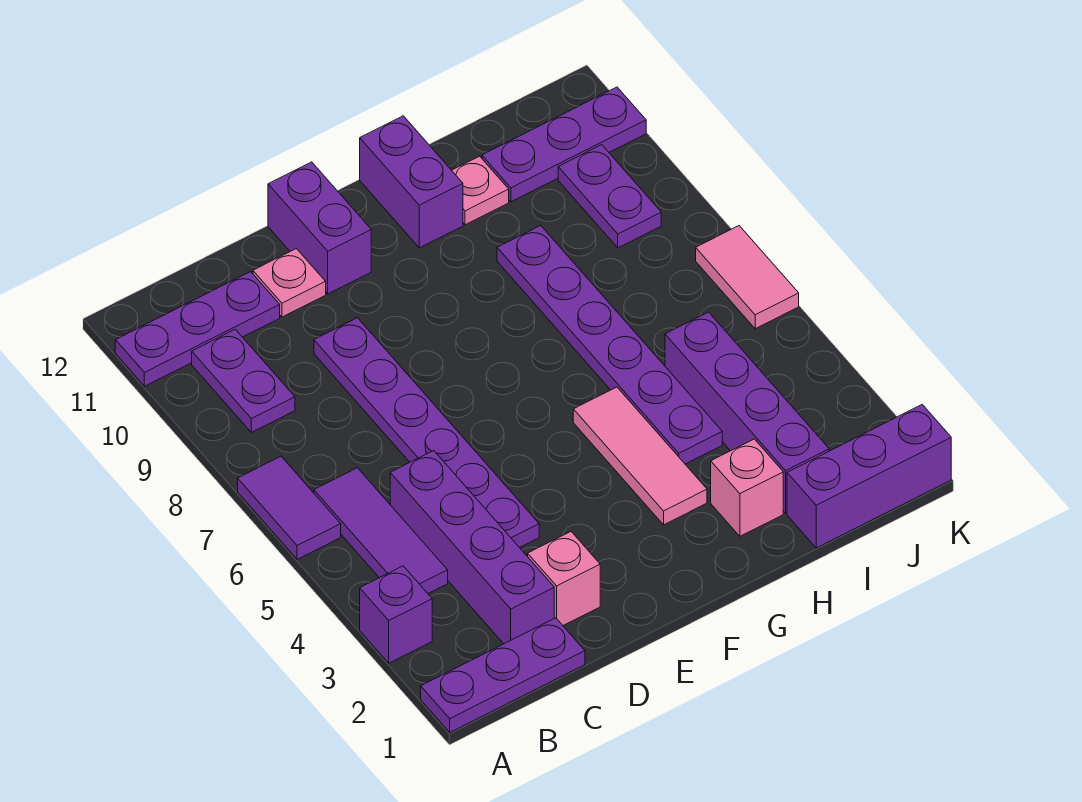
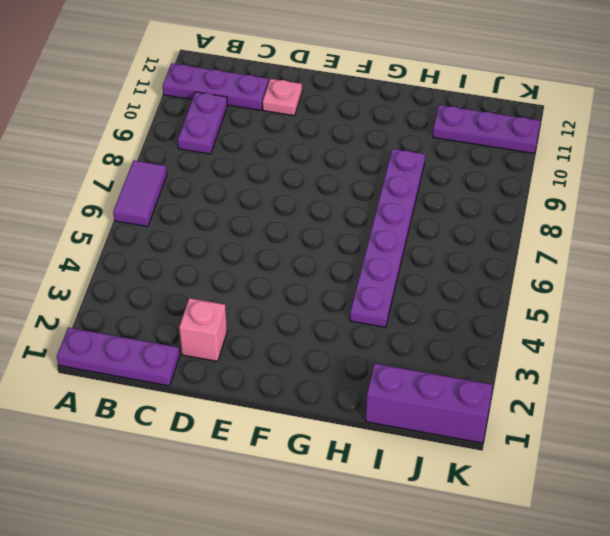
none -> purple brick A3 level 1
none -> purple tile B4:B6 level 1
none -> purple brick C2:C5 level 1

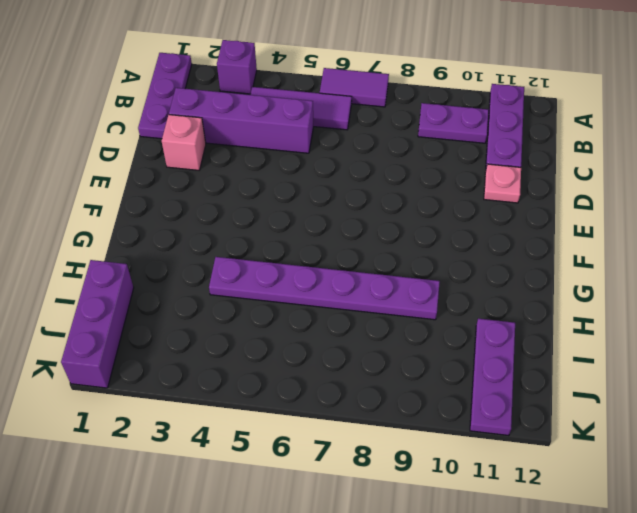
none -> purple plate D4:D9 level 1
none -> purple brick E11:E12 level 1
none -> pink tile G3:G5 level 1

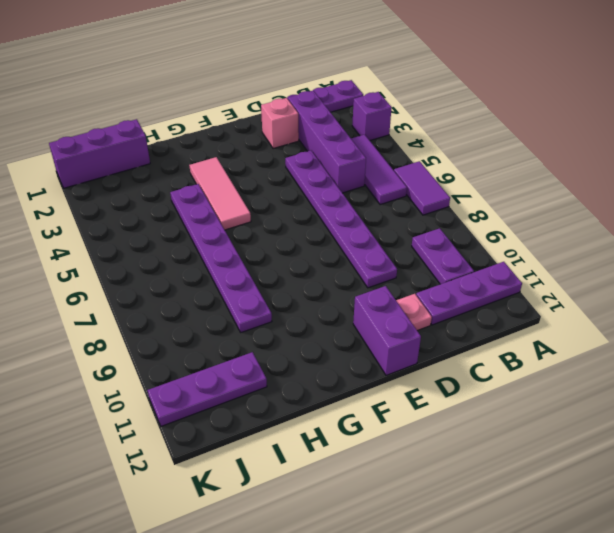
none -> purple brick G11:G12 level 1
none -> pink brick H2 level 1
none -> pink plate H11 level 1

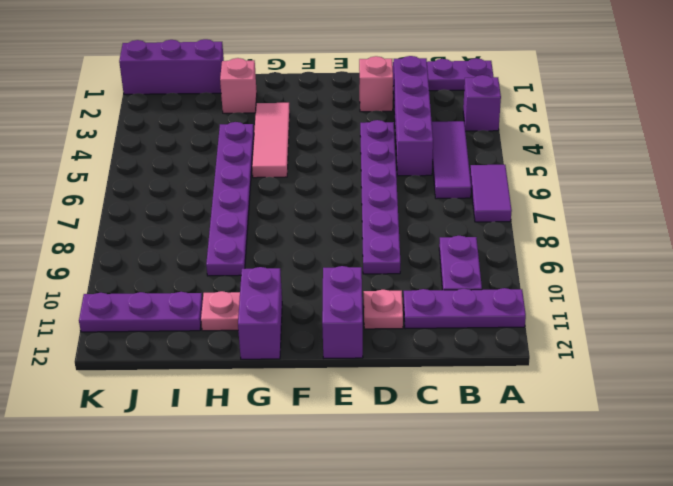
none -> purple brick I2:I5 level 1
none -> purple plate J9:J10 level 1
none -> pink tile K6:K7 level 1

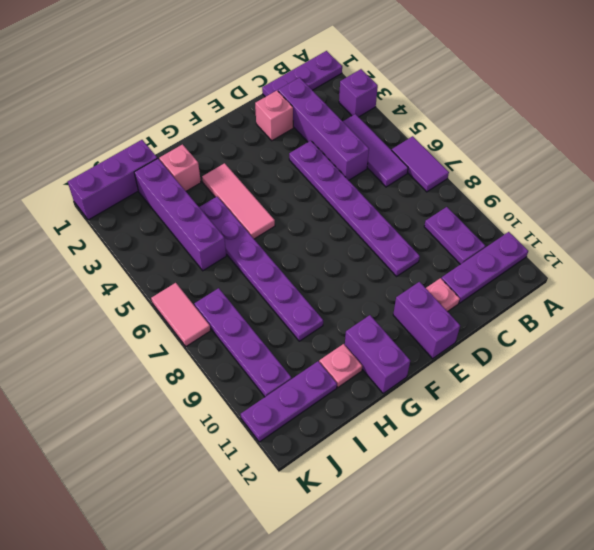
purple plate J7:J10 level 1 -> purple plate J9:J10 level 1

